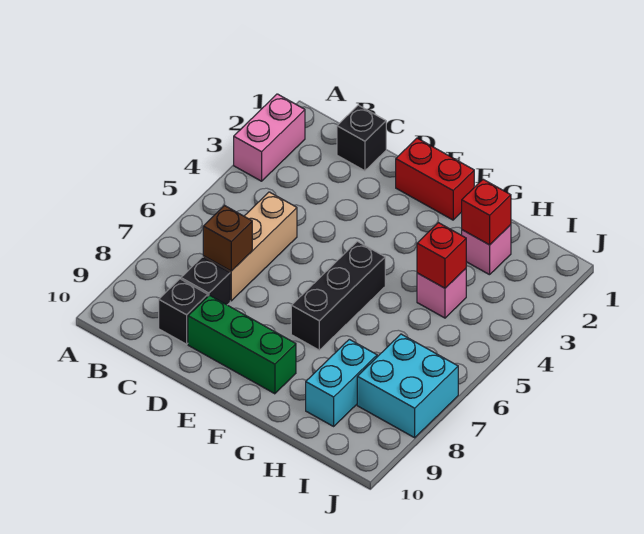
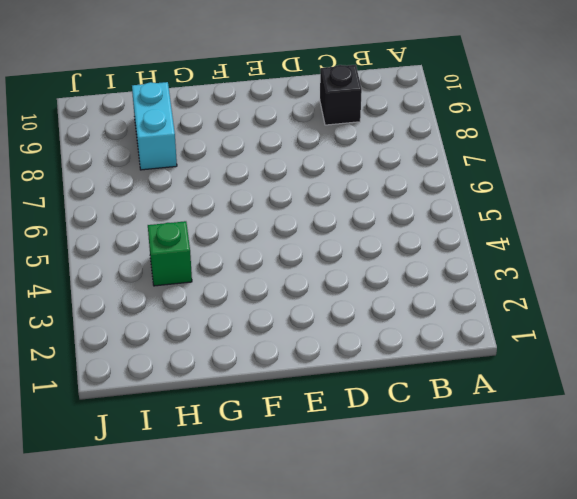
green brick H4 level 1 -> pink brick H4 level 1
none -> pink brick A2:A3 level 1
none -> black brick C1 level 1
none -> tan brick C5:C7 level 1

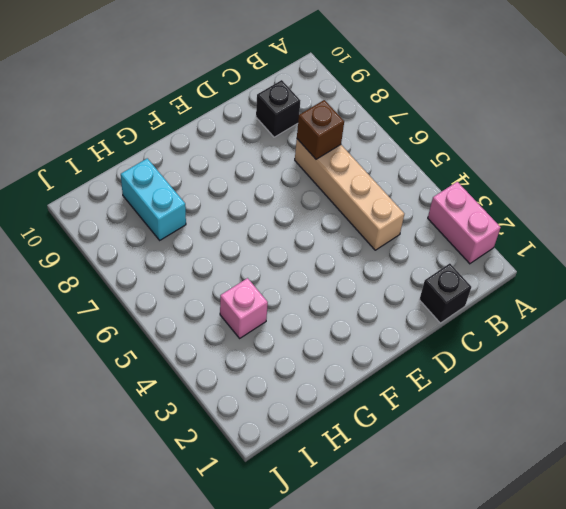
tan brick C4:C7 level 1 -> tan brick C5:C7 level 1
none -> black brick C8 level 1
none -> green brick D9:F9 level 1
none -> red brick E1:F1 level 1

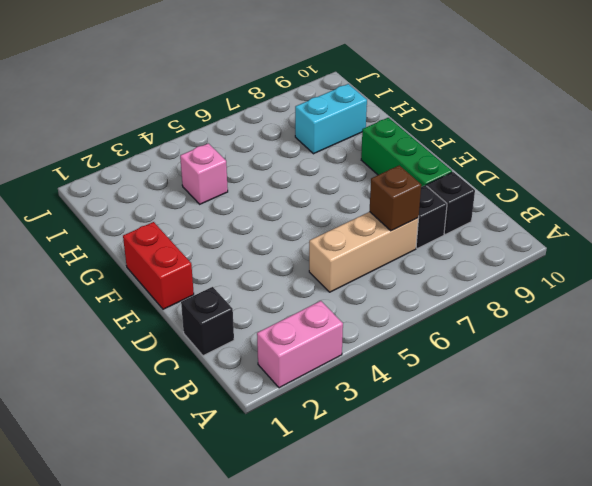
none -> black brick F5:F7 level 1
none -> pink brick H2 level 1
none -> cyan brick I7:J8 level 1

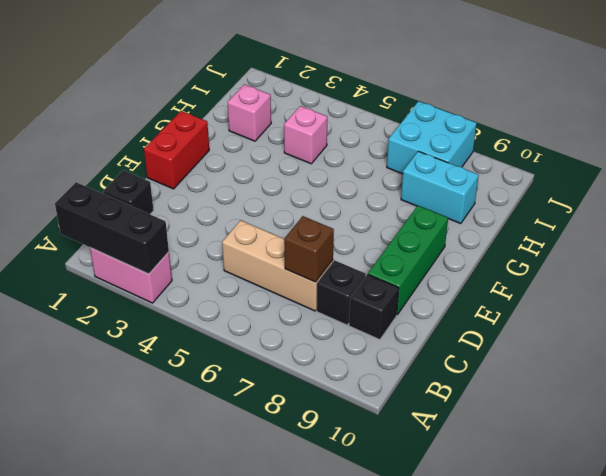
black brick A1:A3 level 2 -> black brick F5:F7 level 1
none -> red brick H2 level 2
none -> red brick H4 level 2

